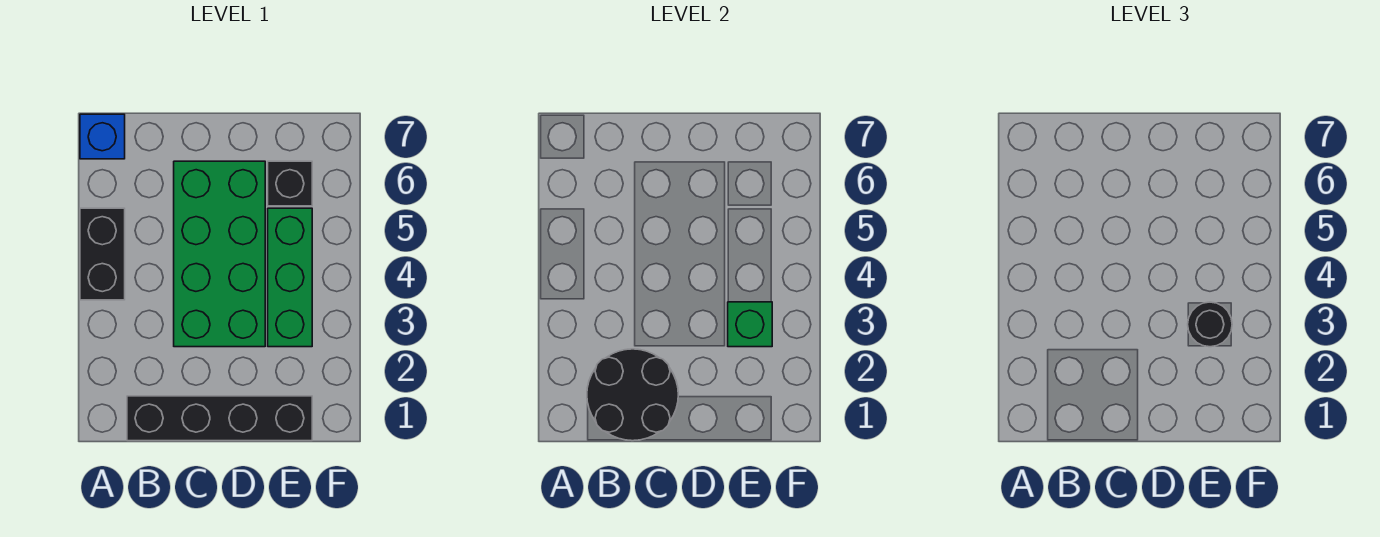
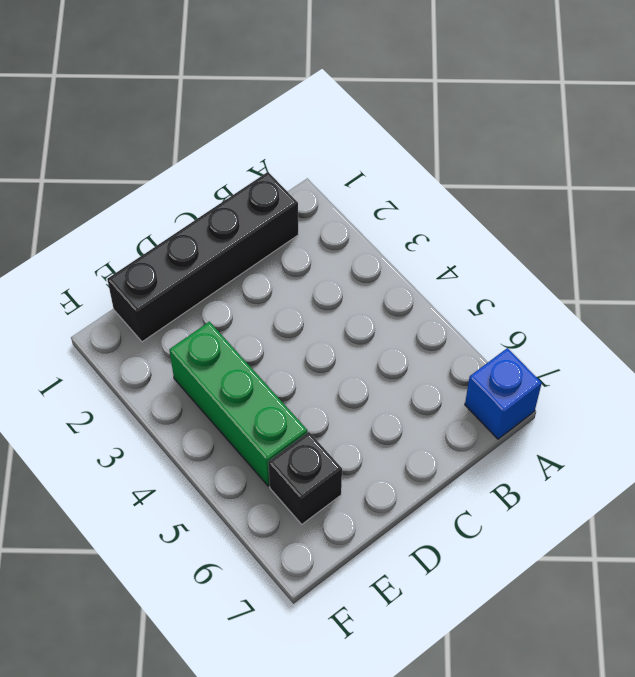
none -> black brick A4:A5 level 1
none -> green brick C3:D6 level 1

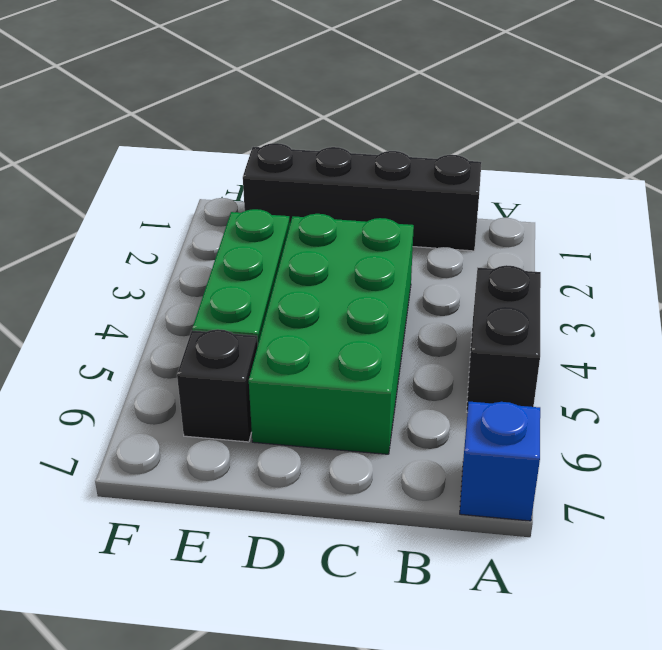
none -> black round brick B1:C2 level 2
none -> green brick E3 level 2

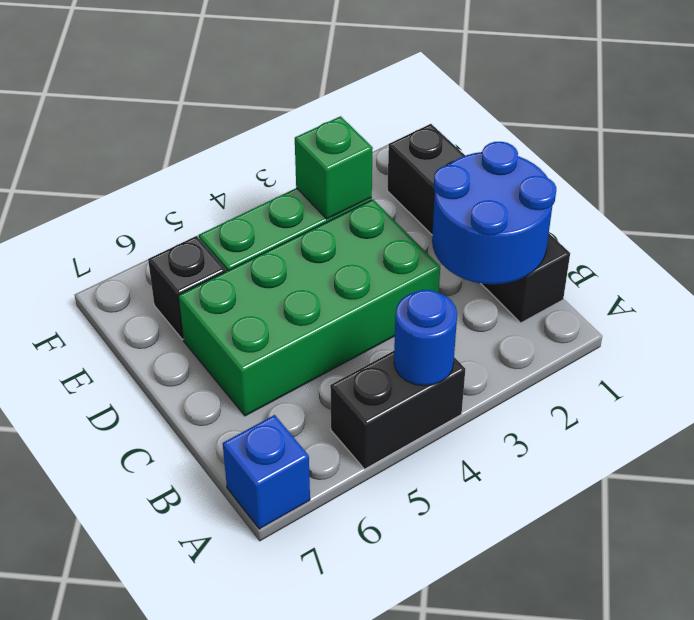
blue round brick A4 level 2 -> none
blue round brick B1:C2 level 2 -> black round brick B1:C2 level 2
none -> black round brick E3 level 3

